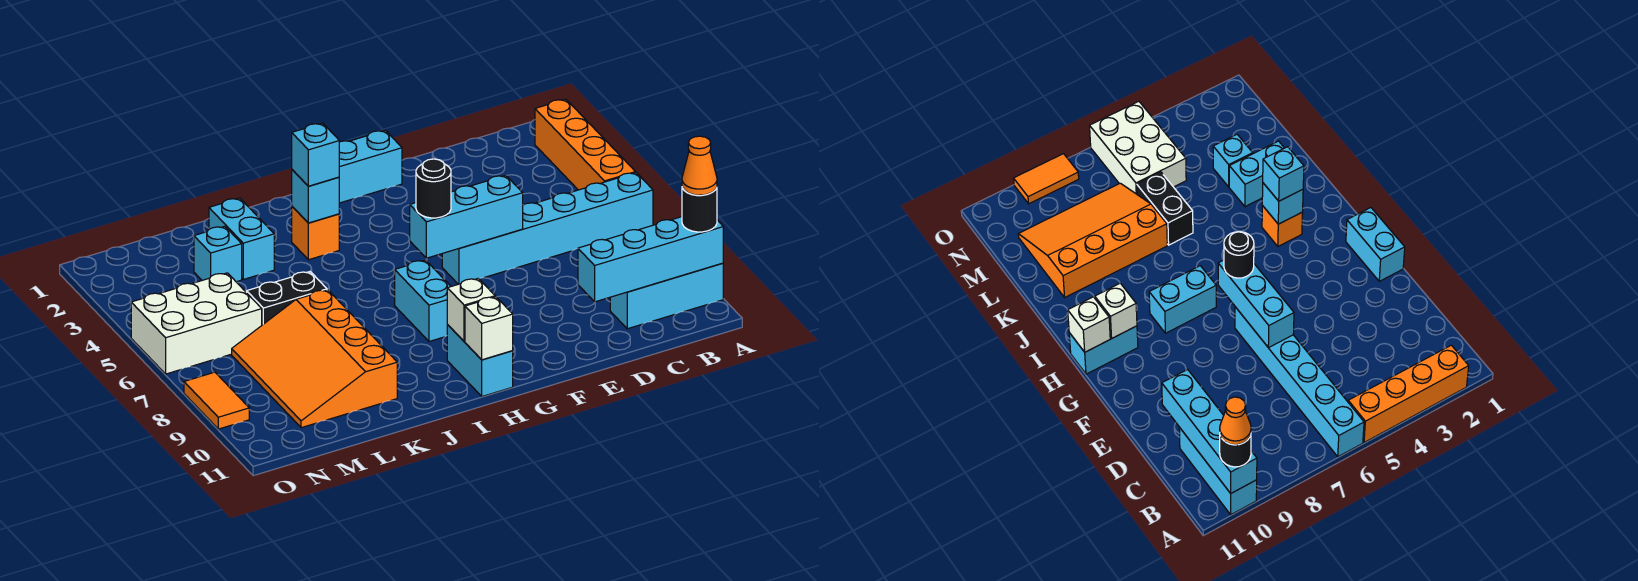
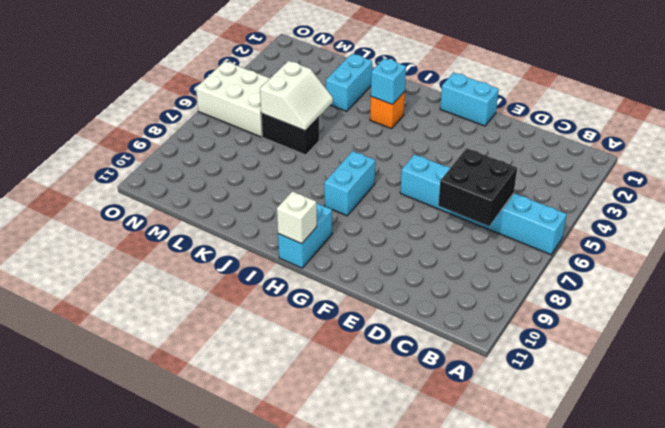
black brick C6:D7 level 2 -> none
white slope K5:L6 level 2 top L -> none
none -> orange brick A2:A5 level 1
none -> cyan brick A10:C10 level 1
none -> orange slope K7:M10 level 1 top K

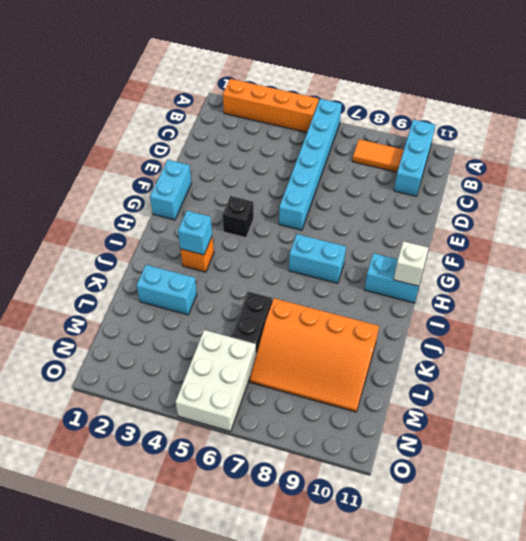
orange tile B8:B9 level 1 -> orange tile O8:O9 level 1
black brick G4 level 1 -> none
none -> cyan brick L3 level 1
none -> cyan brick A10:D10 level 2
none -> cyan brick E6:G6 level 2

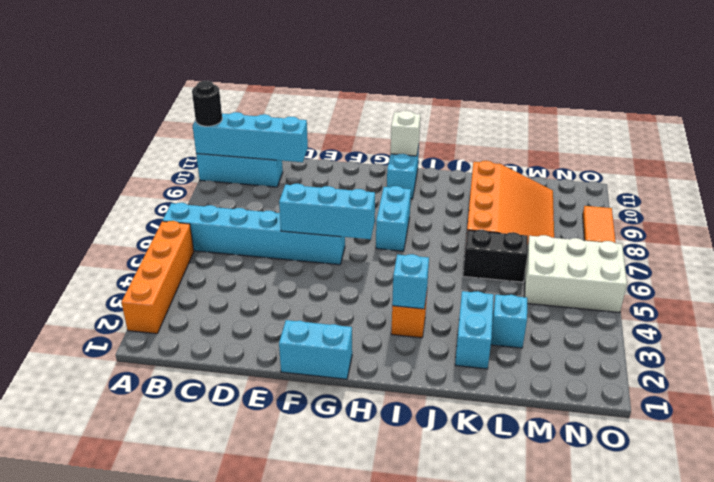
none -> white brick H10 level 2
none -> black round brick G6 level 3
none -> cyan brick I3 level 3

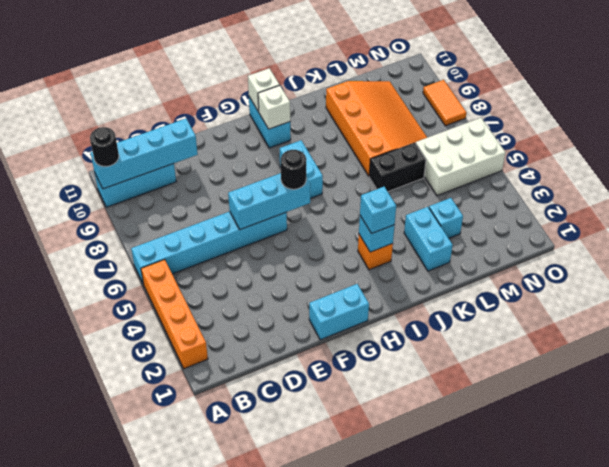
none -> orange cone A10 level 4

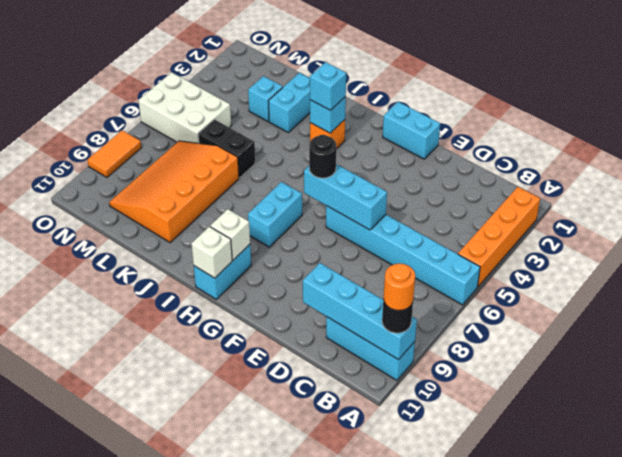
orange round brick A10 level 4 -> orange cone A10 level 4

